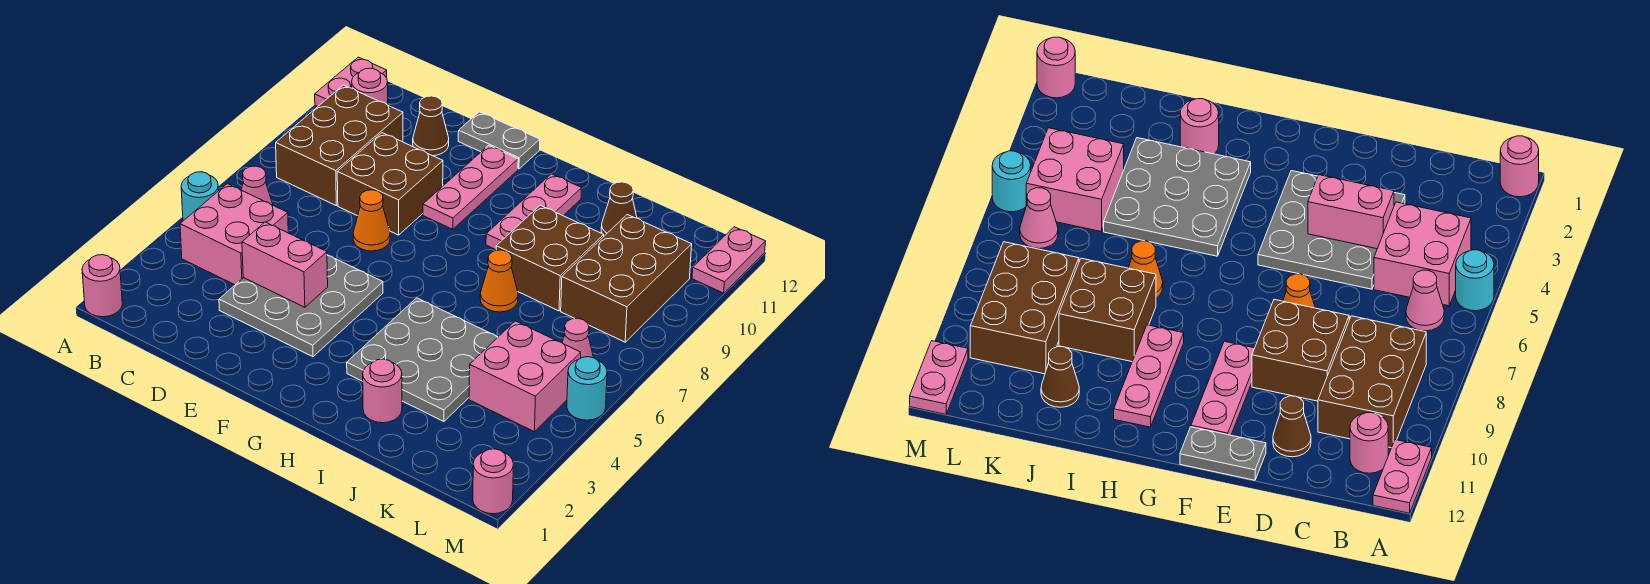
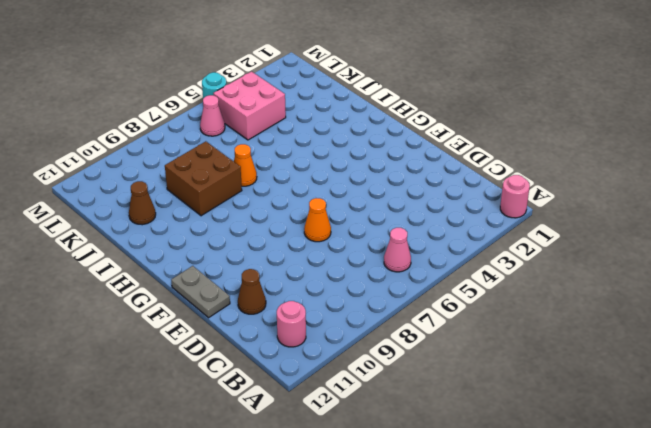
none -> cyan round brick A5 level 1
none -> pink plate A11:A12 level 1
none -> pink brick B4:C5 level 1

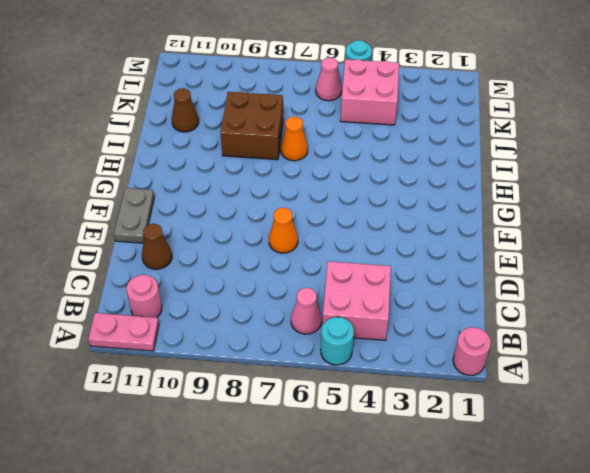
none -> brown brick B8:C10 level 1
none -> grey plate D3:F5 level 1
none -> brown brick D8:E9 level 1

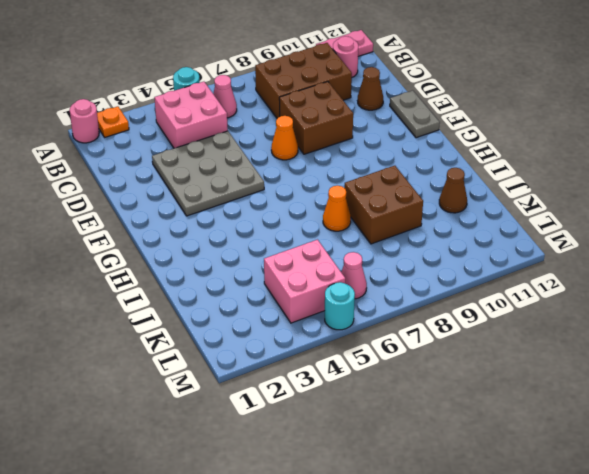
orange plate A2 level 1 -> none
none -> pink plate F9:F11 level 1
none -> grey plate H3:J5 level 1
none -> pink plate H9:H11 level 1

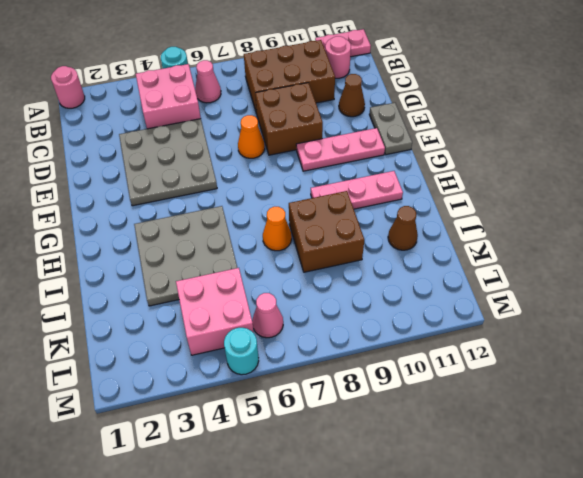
none -> pink round brick I2 level 1
none -> brown brick K8:L10 level 1
none -> pink round brick M1 level 1

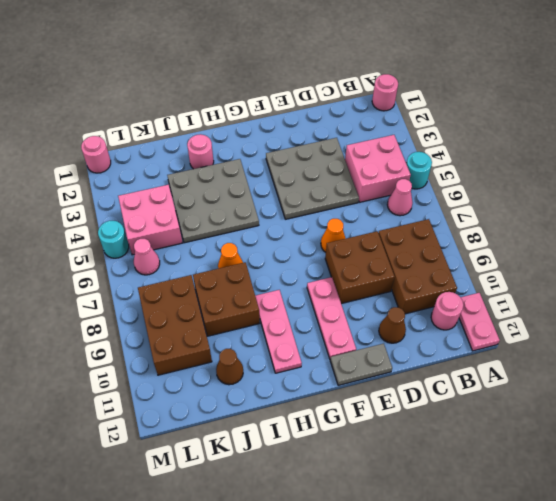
none -> pink plate M11:M12 level 1
none -> pink brick D4:E4 level 2

